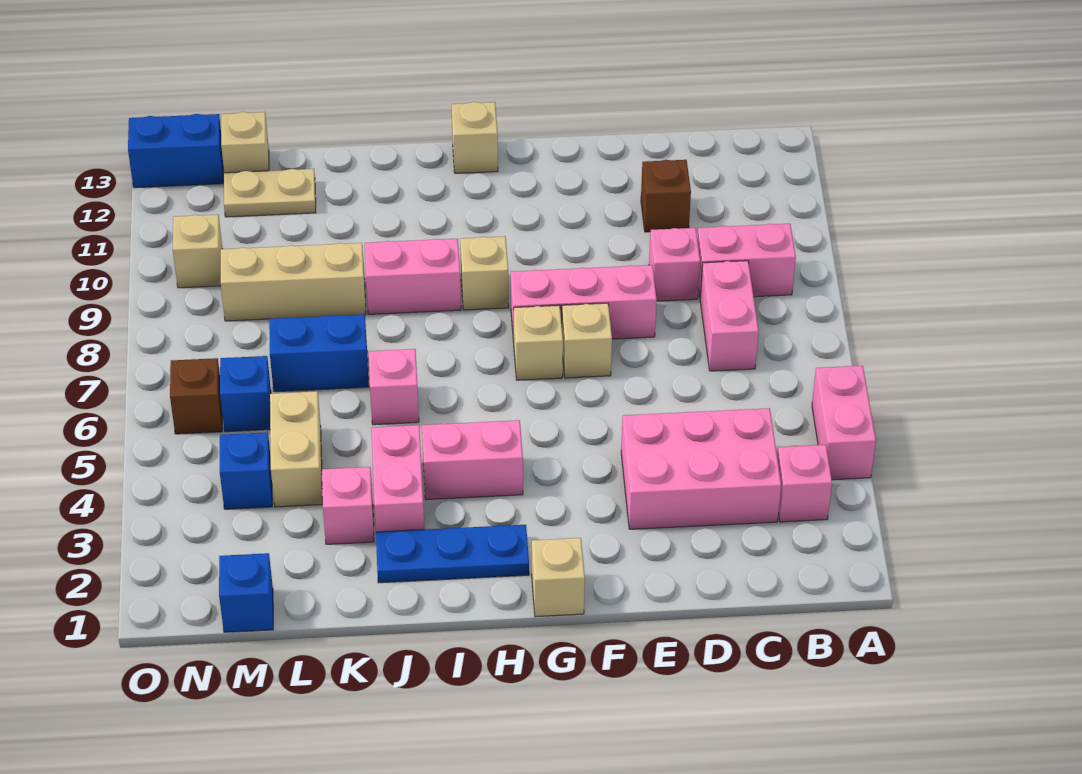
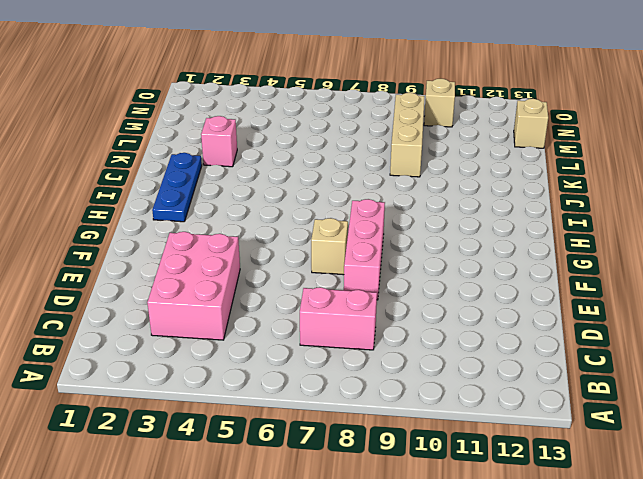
none -> pink brick A4:A5 level 1
none -> pink brick B3 level 1
none -> pink brick B9:C9 level 1
none -> pink brick D9 level 1

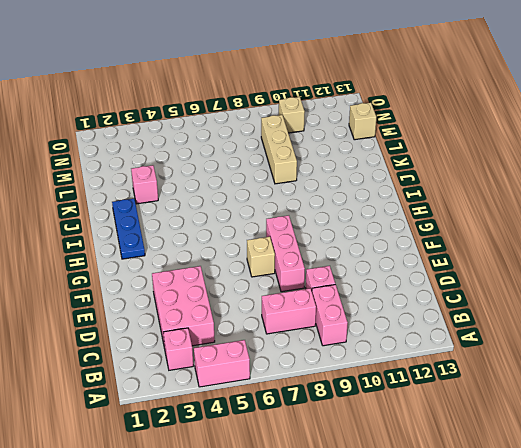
none -> brown brick D11 level 1
none -> tan brick G1 level 1
none -> tan brick G7 level 1
none -> pink brick H4:I4 level 1

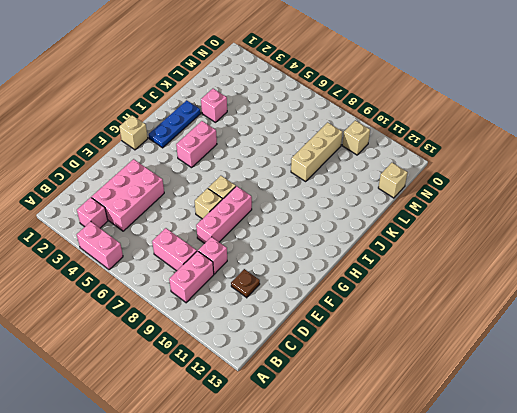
brown plate D11 level 1 -> brown brick D11 level 1
none -> tan brick H9 level 1
none -> tan brick H13 level 1
none -> pink brick I9:J9 level 1
none -> pink brick J3:J4 level 1

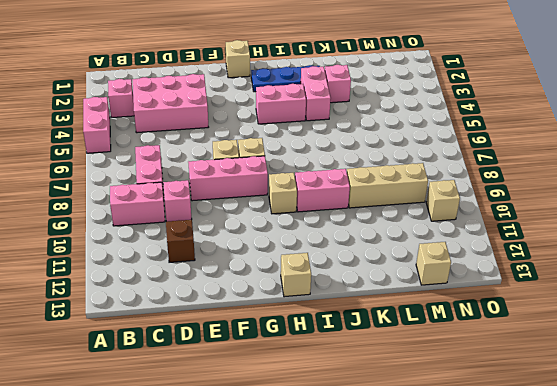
none -> pink brick J6 level 1
none -> blue brick K7:L7 level 1
none -> tan brick L4:L5 level 1
none -> tan plate L12:M12 level 1

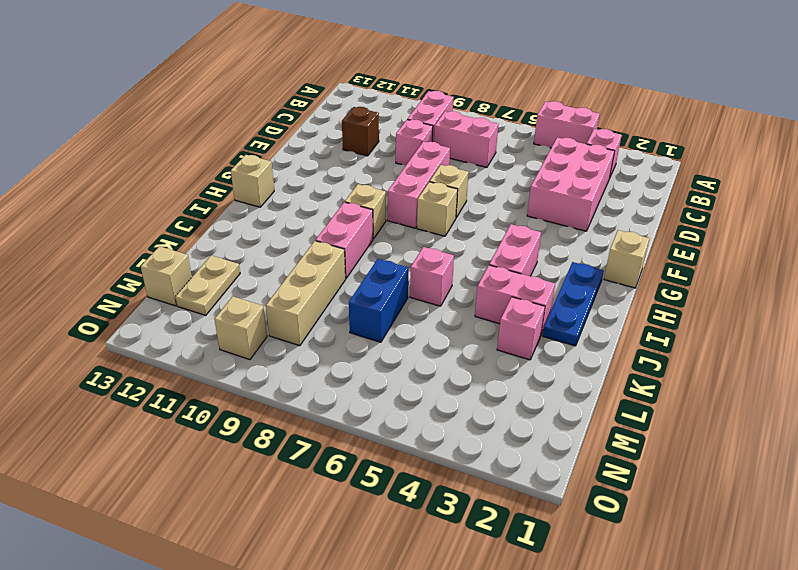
none -> tan brick L4:L5 level 1
none -> blue brick M1 level 1
none -> blue brick M4 level 1
none -> blue brick M6 level 1

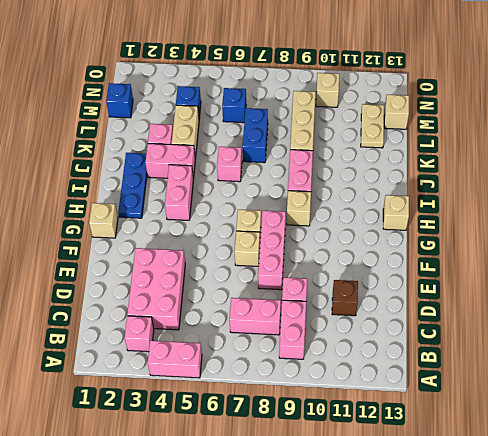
tan brick K4:L4 level 1 -> tan brick L4:L5 level 1
none -> brown brick N6 level 1
none -> blue brick N13:O13 level 1

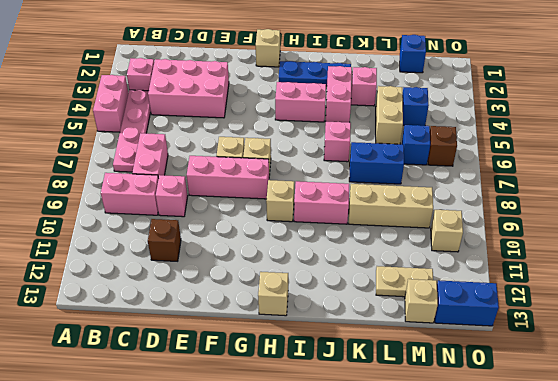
pink plate B4:B7 level 1 -> none

